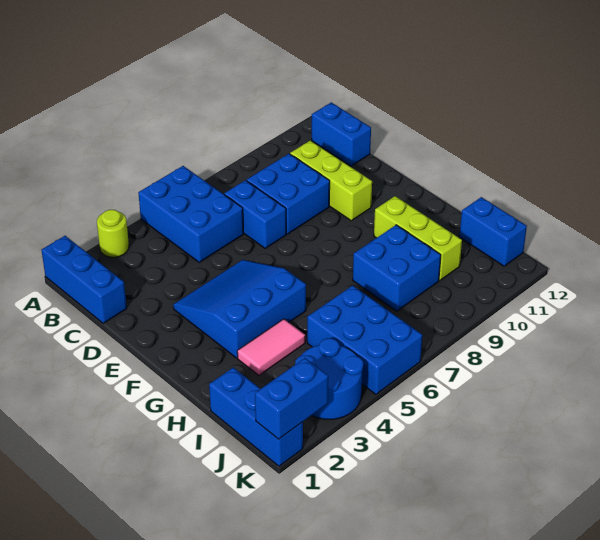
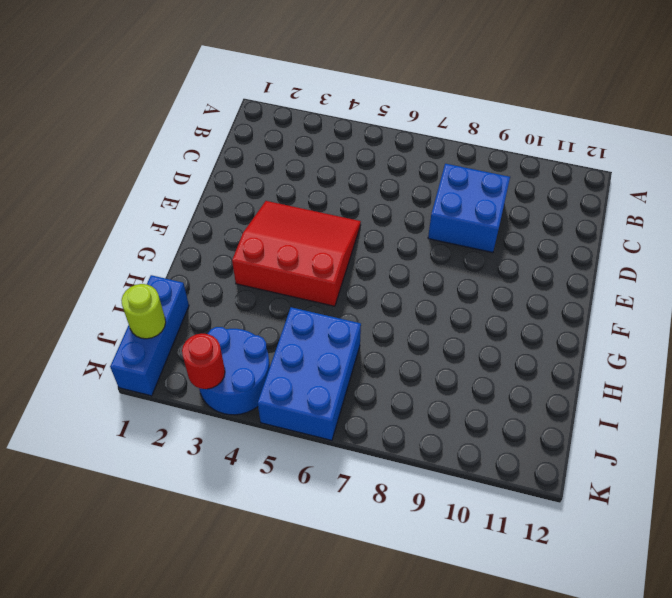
red slope E3:G5 level 1 top G -> blue slope E3:G5 level 1 top G
lime round brick J1 level 2 -> lime round brick A3 level 1
red round brick K3 level 2 -> none
none -> blue brick A1:C1 level 1
none -> blue brick A5:C6 level 1
none -> blue brick B12:C12 level 1

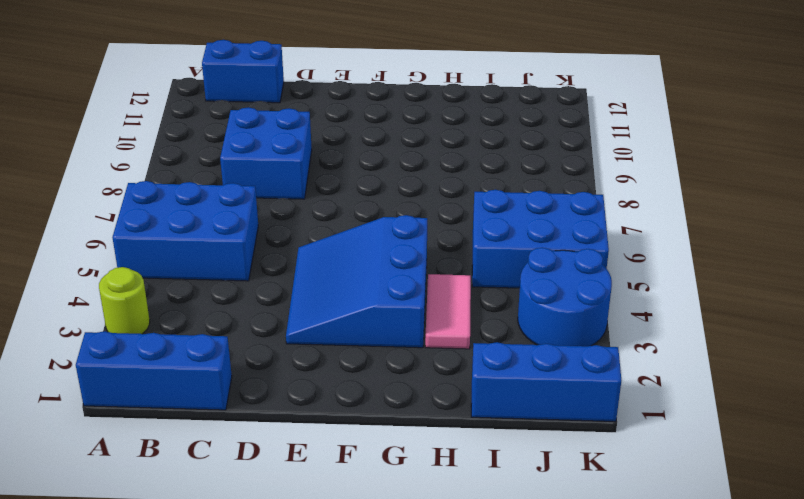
none -> blue brick C7:D7 level 1
none -> lime brick C10:E10 level 1
none -> lime brick G10:I10 level 1

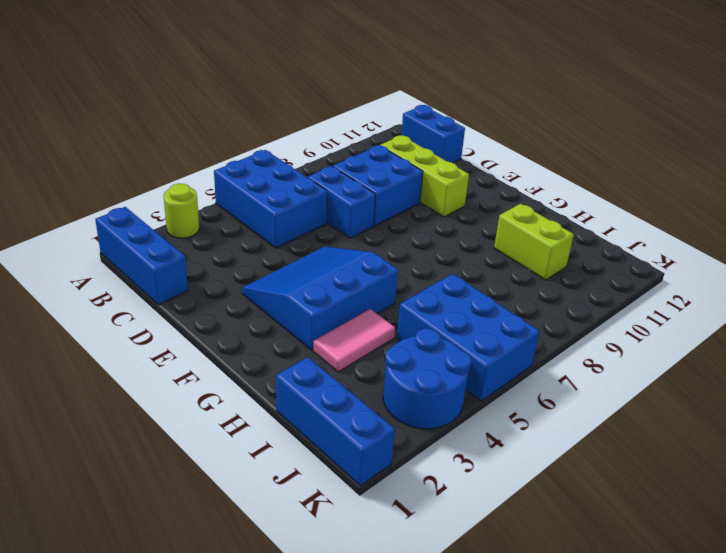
lime brick H10:I10 level 1 -> lime brick G10:I10 level 1
none -> blue brick H8:I9 level 1
none -> blue brick I12:J12 level 1
none -> blue brick K1:K2 level 2

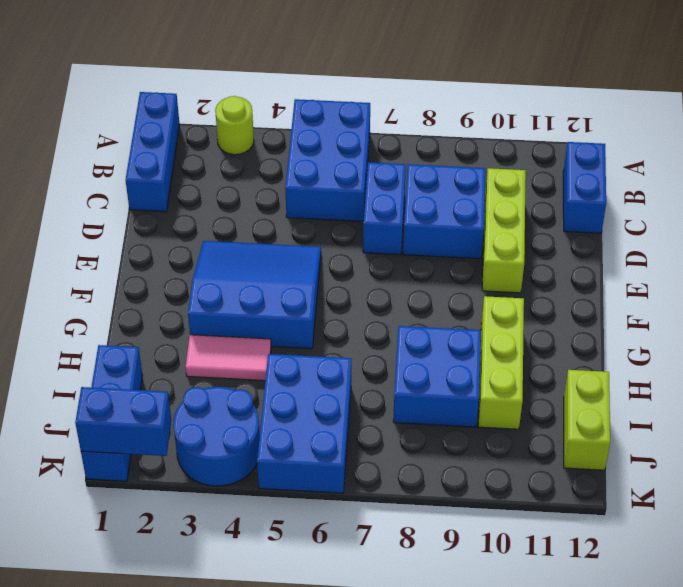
lime brick I12:J12 level 1 -> blue brick I12:J12 level 1

